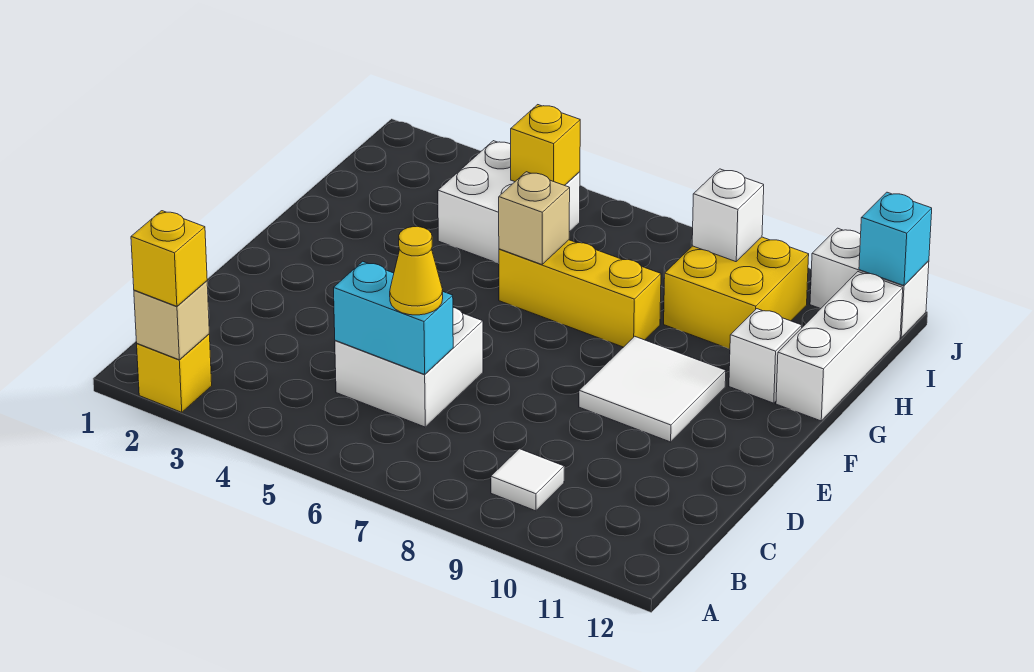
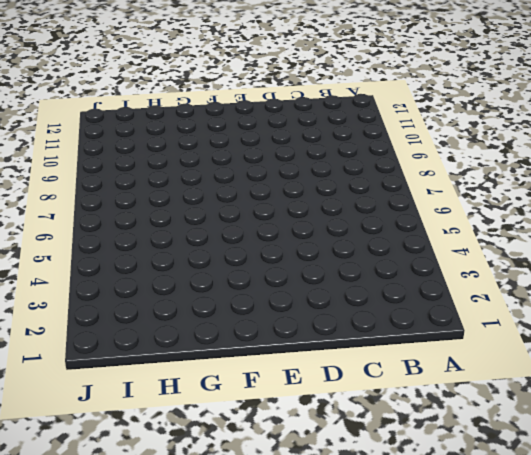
none -> yellow brick A2 level 1
none -> white tile B9 level 1
none -> white brick C5:D6 level 1

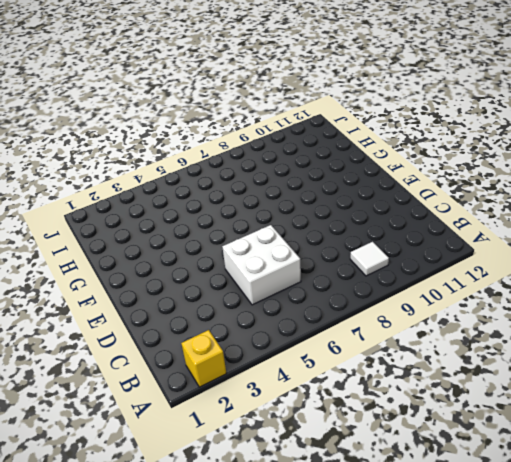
none -> white tile E9:F10 level 1
none -> yellow brick G6:G8 level 1
none -> white brick G11 level 1

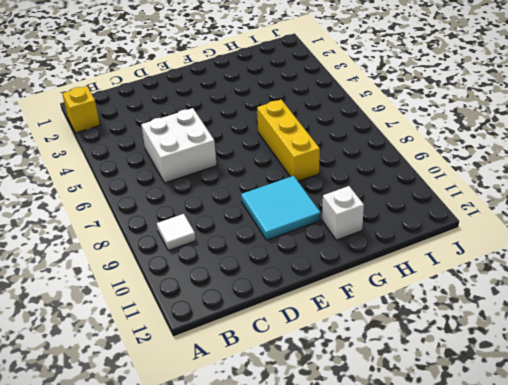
cyan tile E9:F10 level 1 -> white tile E9:F10 level 1
none -> white brick G12:I12 level 1
none -> white brick H4:I5 level 1
none -> yellow brick H9:I10 level 1

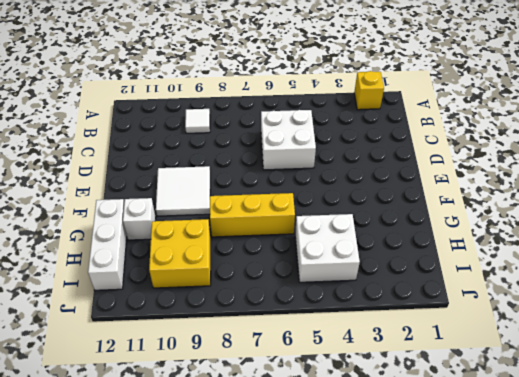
none -> white brick J11:J12 level 1
none -> tan brick A2 level 2
none -> cyan brick C5:C6 level 2

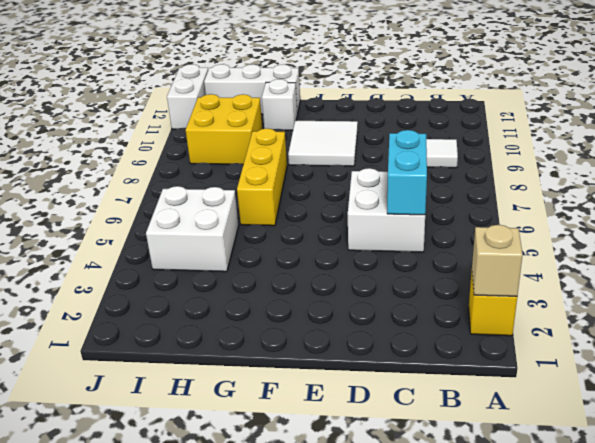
none -> tan brick G6 level 2
none -> yellow brick I5 level 2
none -> white brick I9 level 2

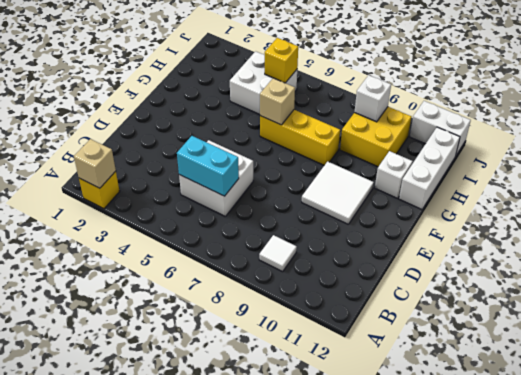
none -> cyan brick J12 level 2
none -> yellow brick A2 level 3
none -> yellow cone C6 level 3

